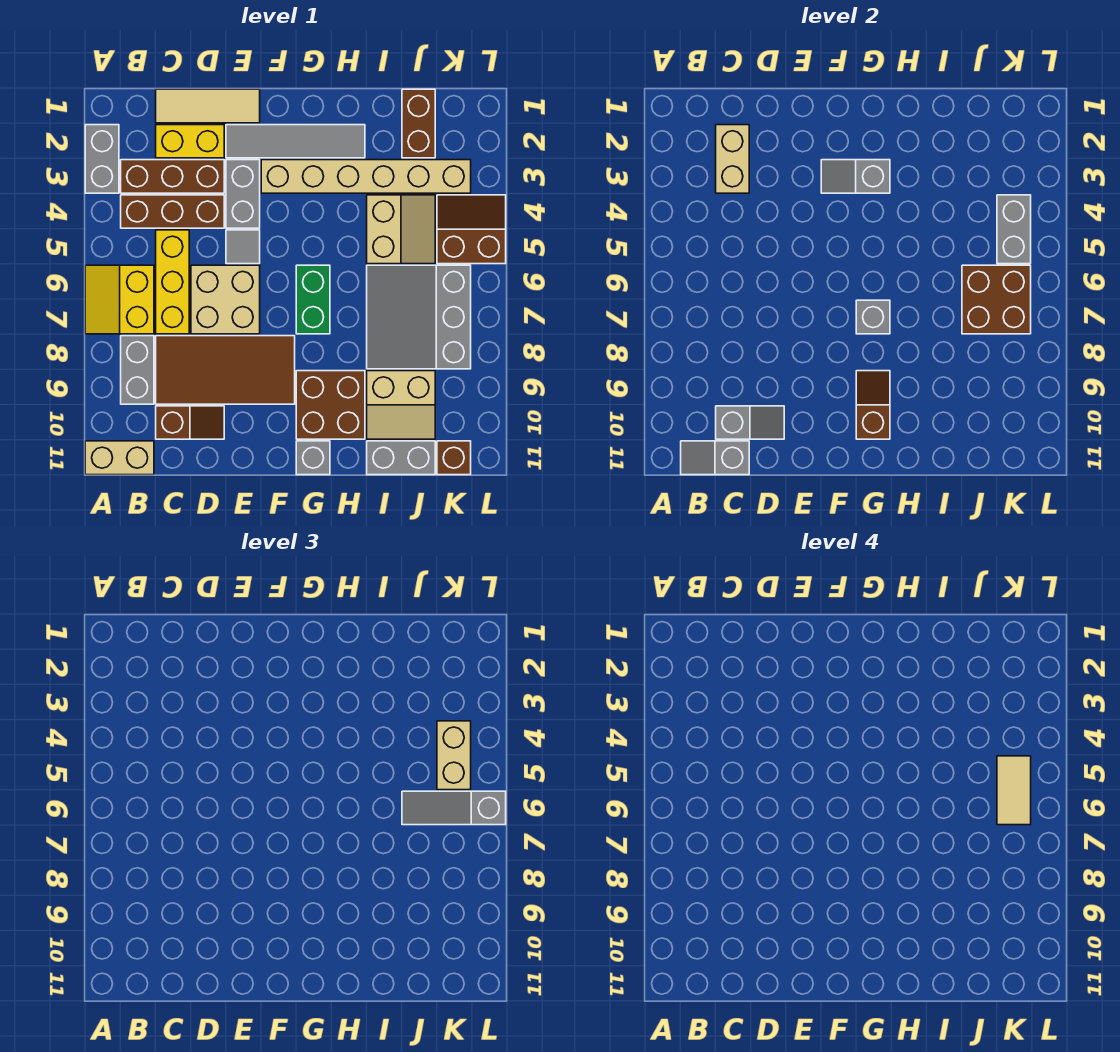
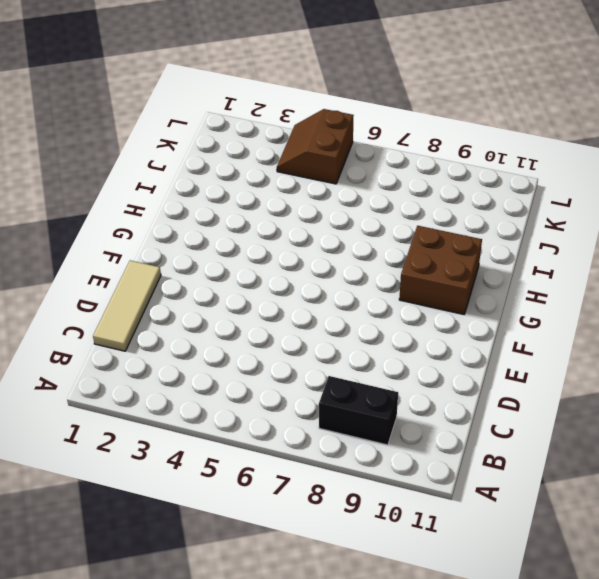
black brick B8:B9 level 1 -> grey brick B8:B9 level 1
none -> grey brick A2:A3 level 1
none -> yellow slope A6:B7 level 1 top B
none -> tan brick A11:B11 level 1
none -> brown brick B3:D3 level 1

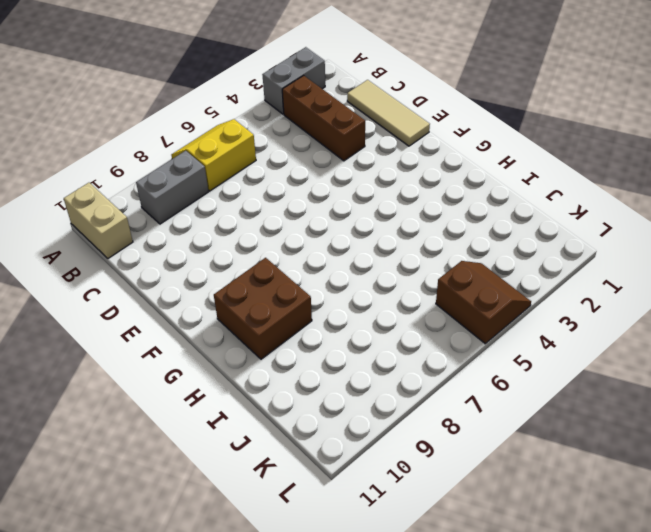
none -> brown brick B4:D4 level 1
none -> yellow brick C2:D2 level 1
none -> yellow brick C5:C7 level 1
none -> brown tile C8:F9 level 1

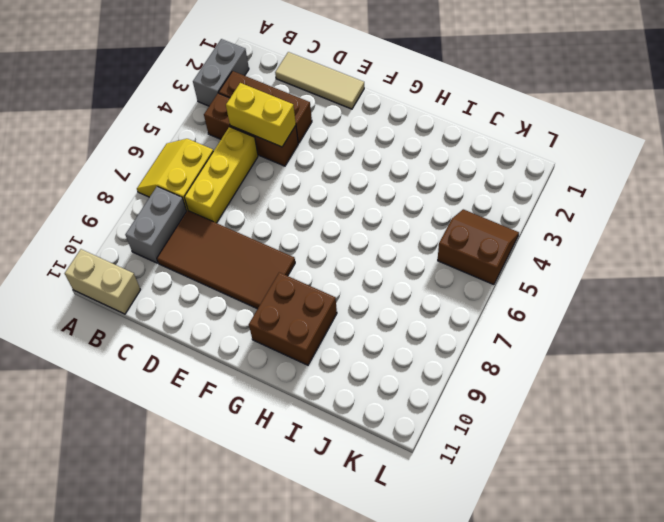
yellow brick C4:D4 level 2 -> yellow brick C2:D2 level 1
none -> brown slope C10:D10 level 1 top C
none -> tan brick D6:E7 level 1
none -> grey tile E2:H2 level 1
none -> grey brick E3:E4 level 1

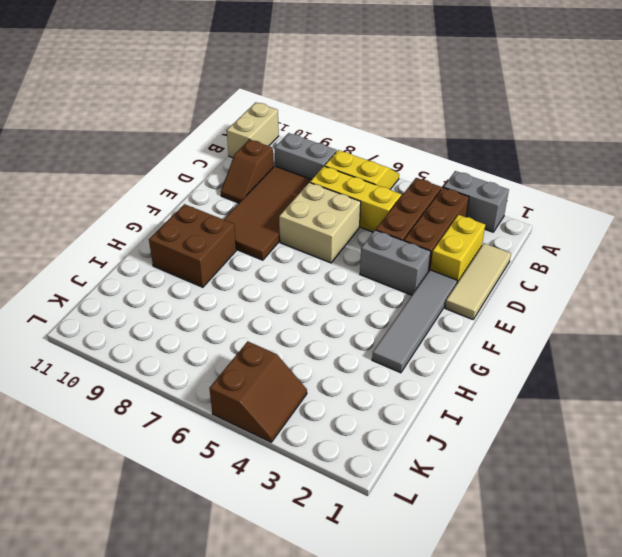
none -> grey tile E5 level 1
none -> tan brick F3:K3 level 1
none -> green brick G6:G7 level 1
none -> grey brick G11 level 1

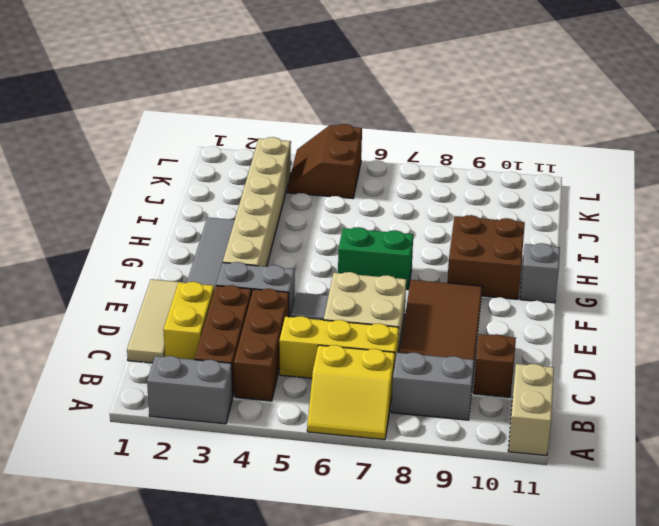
none -> tan slope I4:J5 level 1 top I
none -> grey slope I6:K8 level 1 top K
none -> tan slope I9:J10 level 1 top 9
none -> grey brick I11:J11 level 1

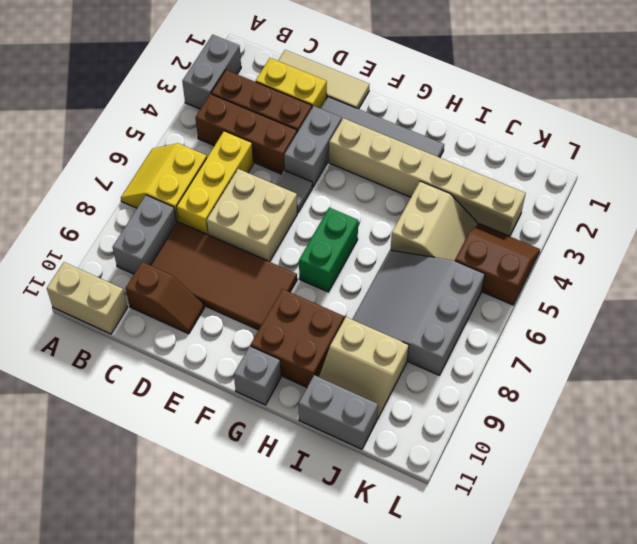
none -> brown brick J1:J2 level 1
none -> brown brick K11 level 1
none -> grey slope B11:C11 level 2 top C
none -> tan brick C2:C3 level 2

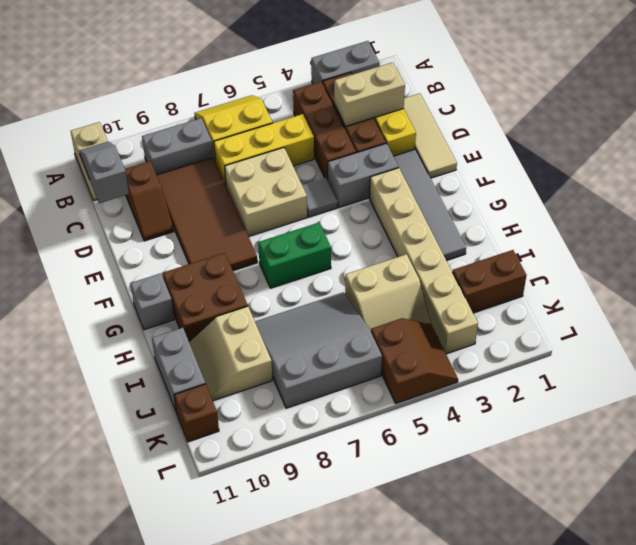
none -> grey slope C10:D10 level 2 top C
none -> grey slope F3:G3 level 2 top G
none -> grey brick G7 level 2
none -> brown slope G9:G10 level 2 top 10

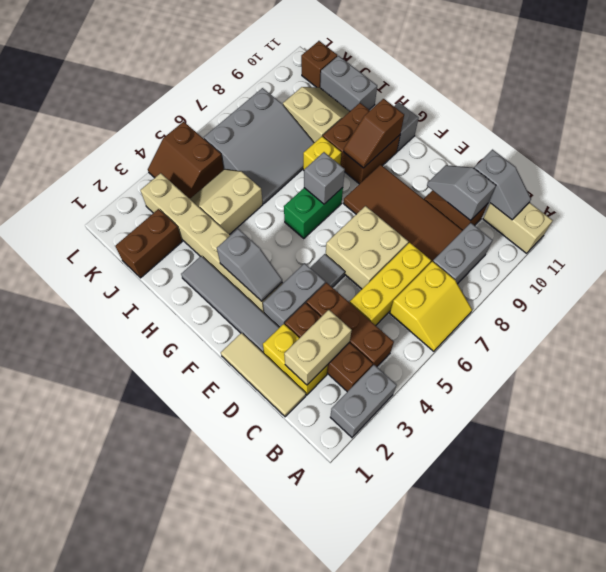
yellow brick H8 level 1 -> none
none -> brown brick J6:K7 level 2
none -> grey brick K4:K5 level 2
none -> grey slope J6:L6 level 3 top L
none -> tan brick K4:K5 level 3

